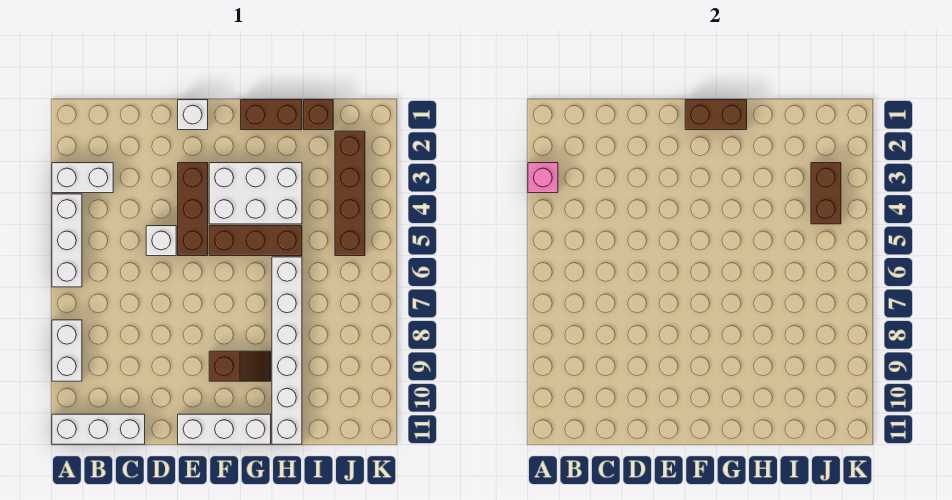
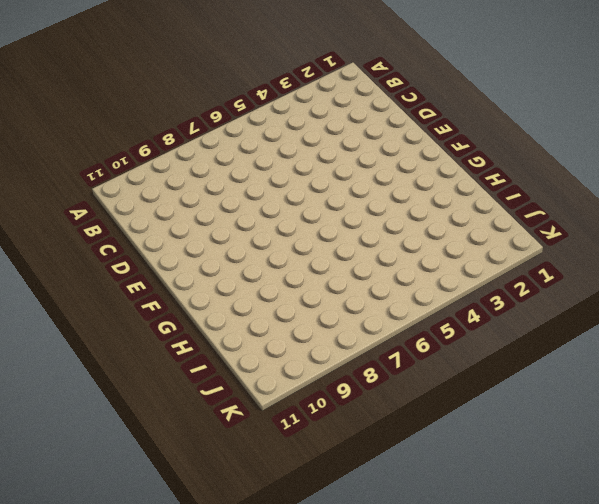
none -> white brick A3:B3 level 1
none -> white brick A4:A6 level 1
none -> white brick A8:A9 level 1

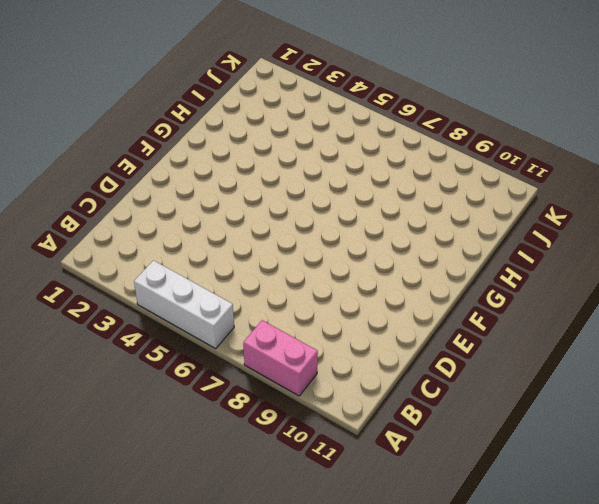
pink brick A8:A9 level 1 -> white brick A8:A9 level 1
none -> white brick A3:B3 level 1
none -> white brick A11:C11 level 1
none -> white brick D5 level 1

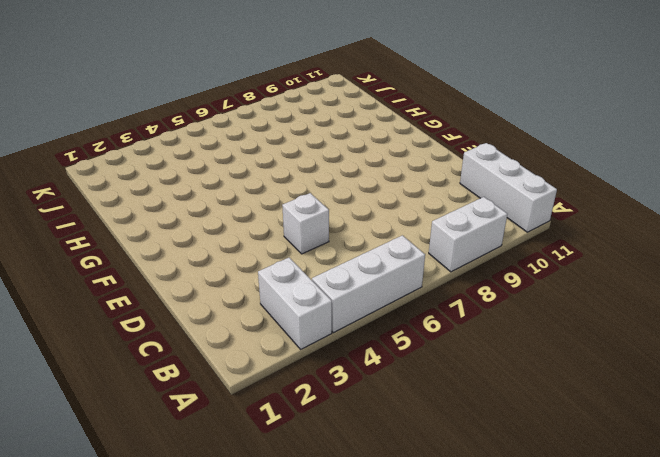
none -> white brick E1 level 1
none -> brown brick E3:E5 level 1
none -> white brick E11:G11 level 1

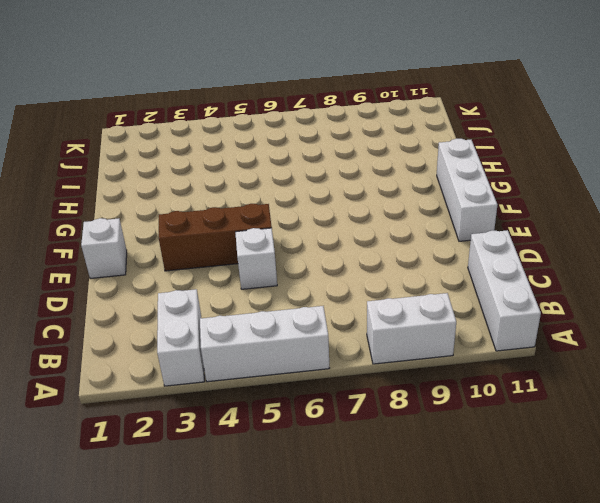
none -> white brick F3:H4 level 1
none -> brown brick F5:H5 level 1
none -> brown slope F9:G9 level 1 top F

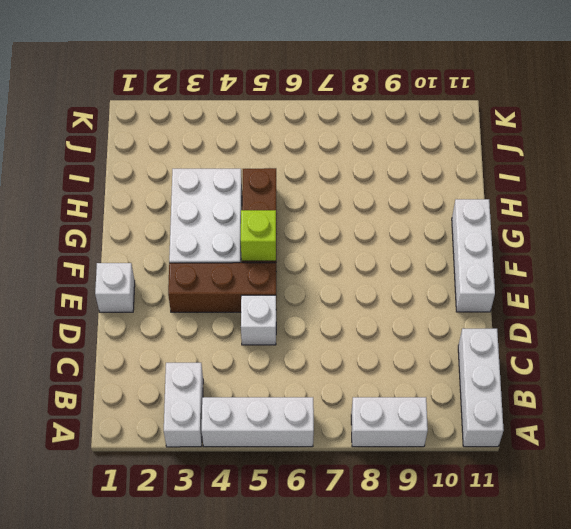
lime brick F5 level 2 -> none
none -> brown slope F9:G9 level 1 top F
none -> brown brick G1:H1 level 1
none -> white brick H6:H11 level 1

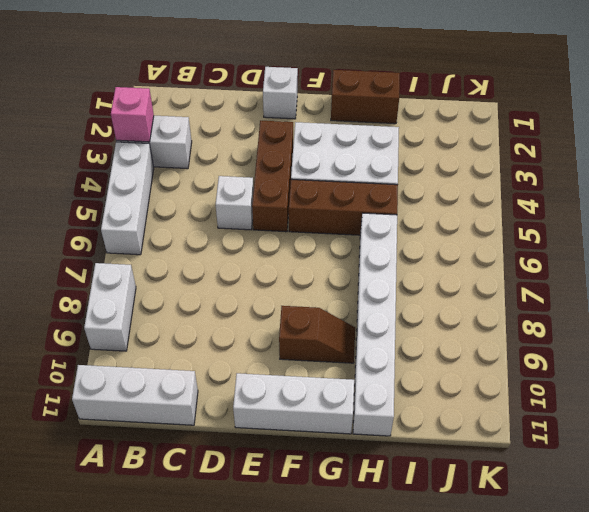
none -> brown brick I1 level 1
none -> brown brick J2:J5 level 1
none -> brown brick F1:G1 level 2

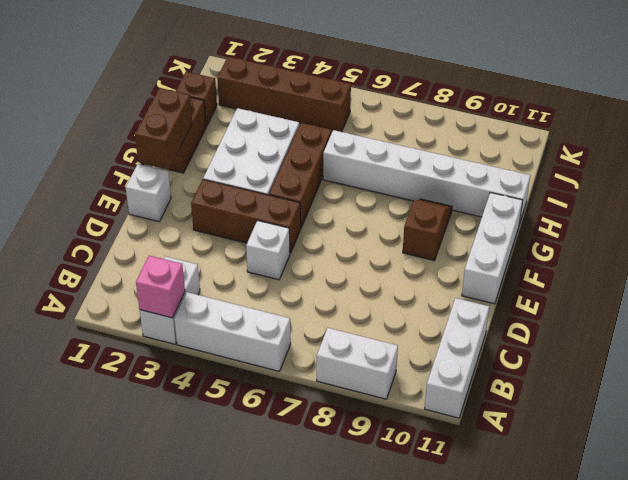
none -> brown brick J3:J4 level 2

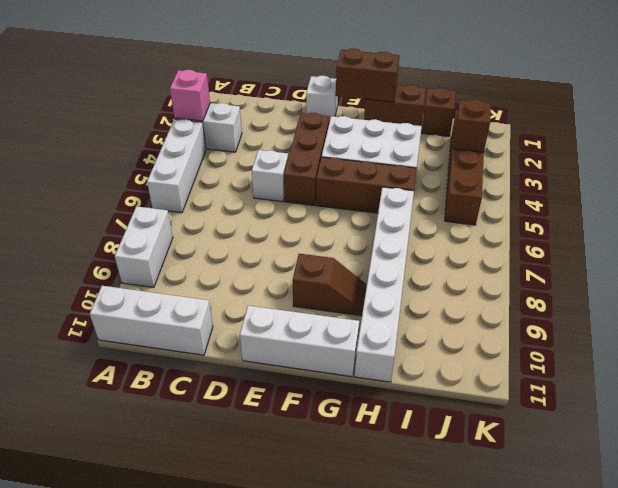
brown brick J3 level 2 -> brown brick J3:J4 level 2

